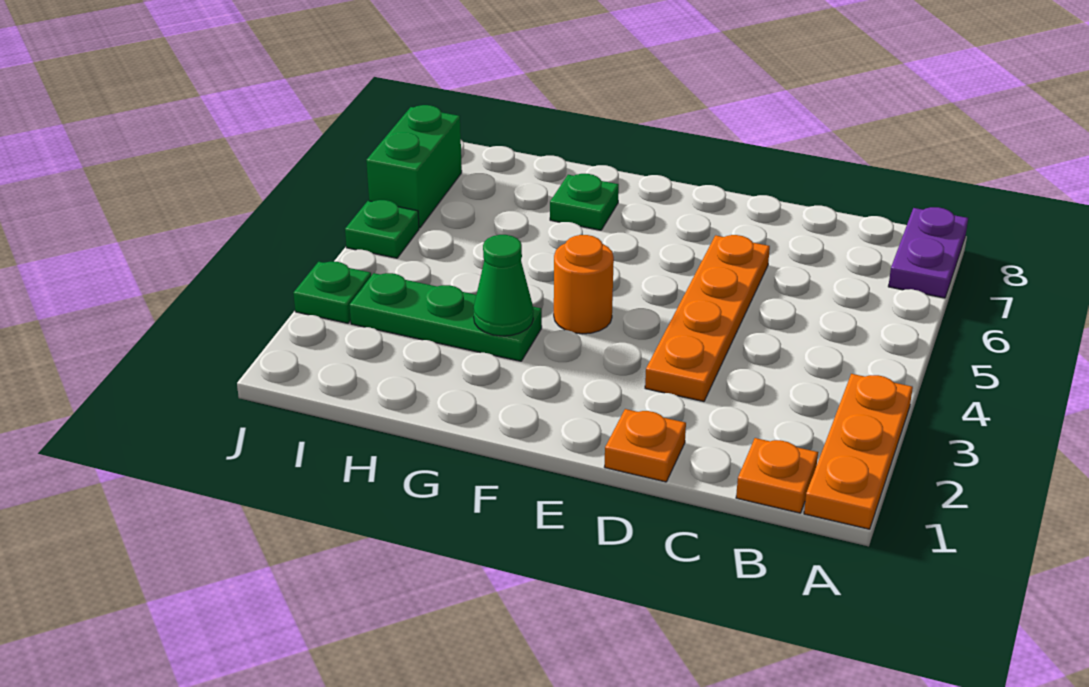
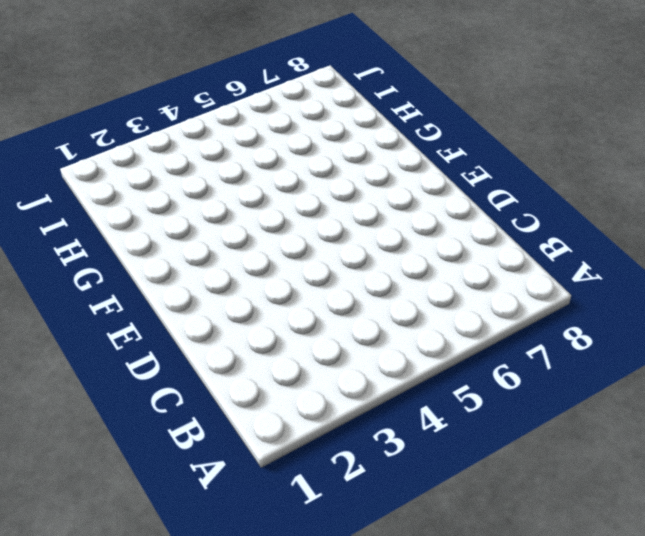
none -> orange plate A1:A3 level 1
none -> purple plate A7:A8 level 1
none -> orange plate B1 level 1

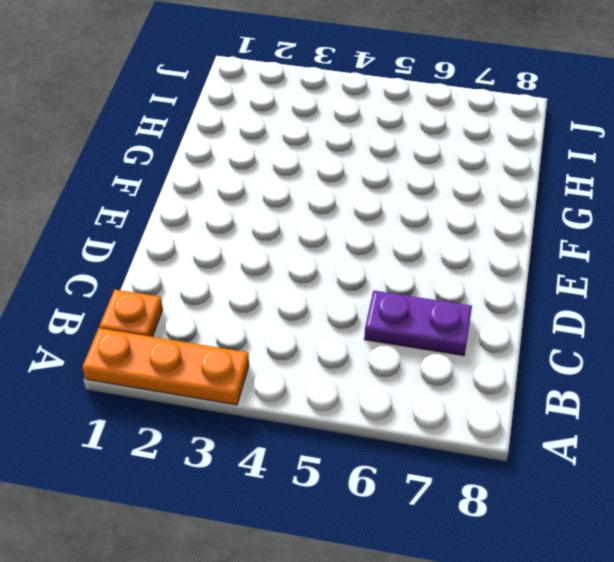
purple plate C6:C7 level 1 -> purple plate A7:A8 level 1
none -> orange plate D1 level 1
none -> orange plate D3:D6 level 1
none -> orange round brick F4 level 1

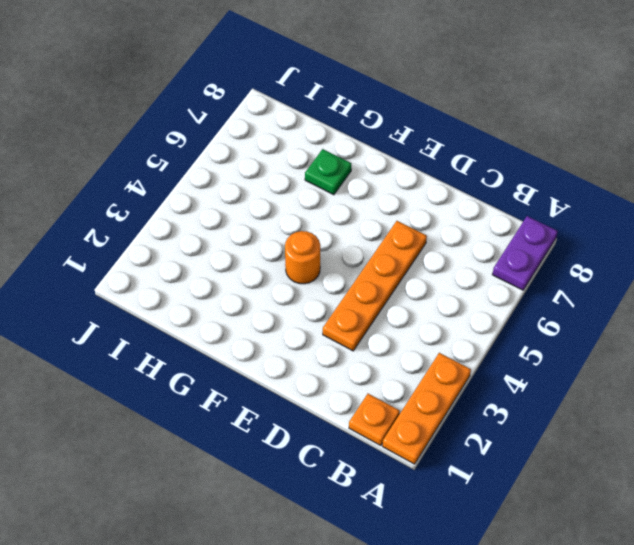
none -> orange plate D1 level 1
none -> green plate G3:I3 level 1
none -> green plate J3 level 1

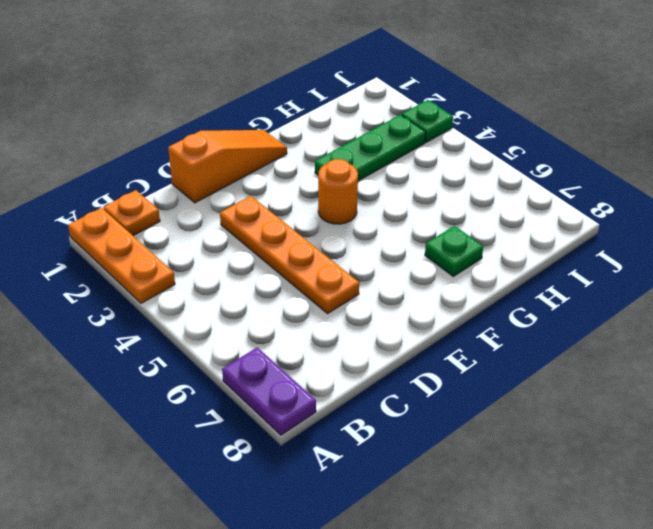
orange slope D1:F1 level 1 top D -> orange plate D1 level 1
none -> green plate J5 level 1
none -> green brick J6:J7 level 1
none -> green cone G3 level 2

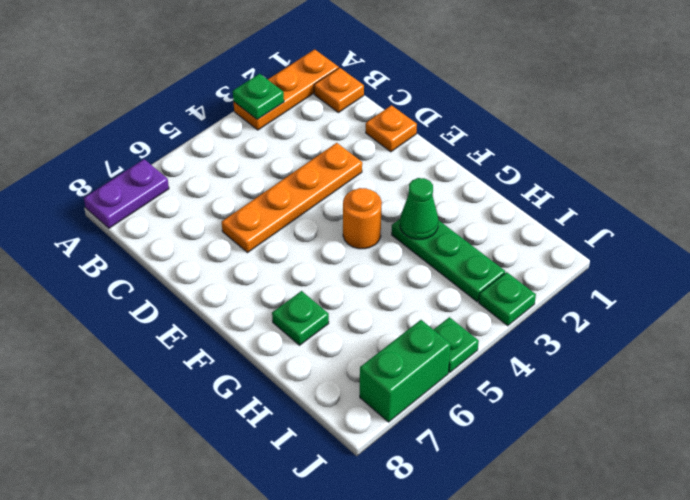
green plate A3 level 2 -> none

